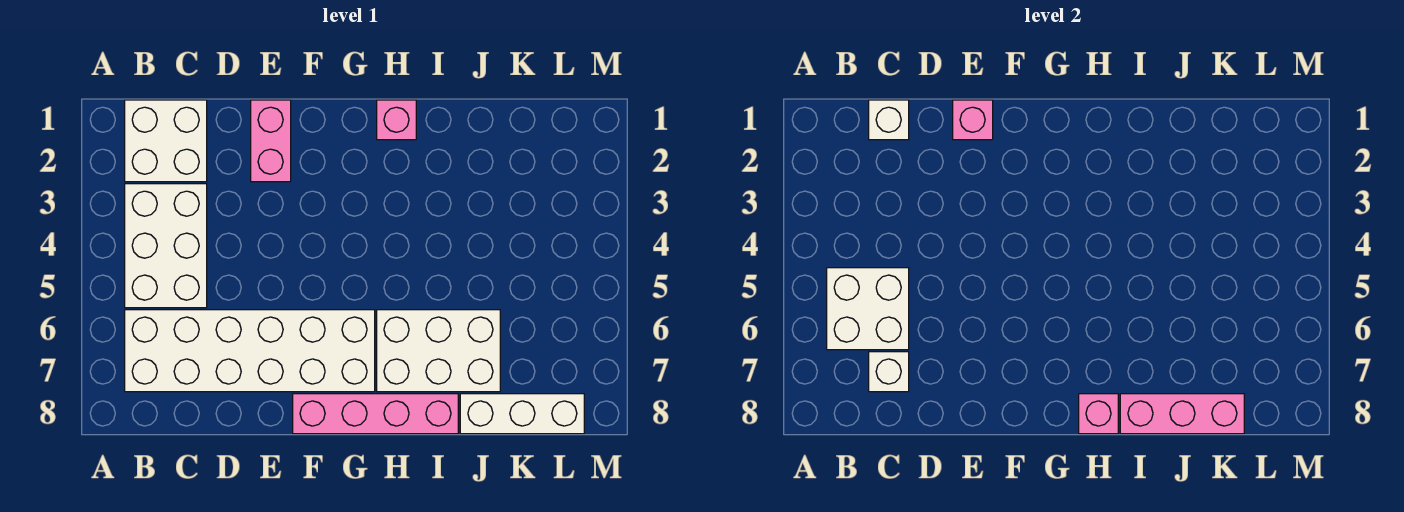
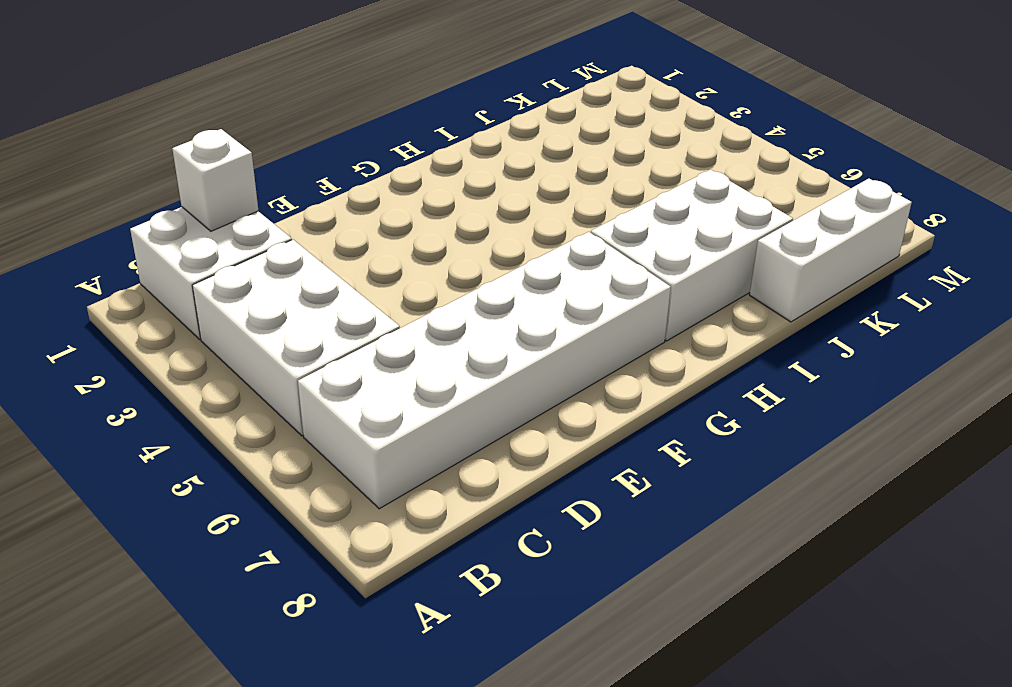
none -> pink brick E1:E2 level 1
none -> pink brick F8:I8 level 1
none -> pink brick H1 level 1

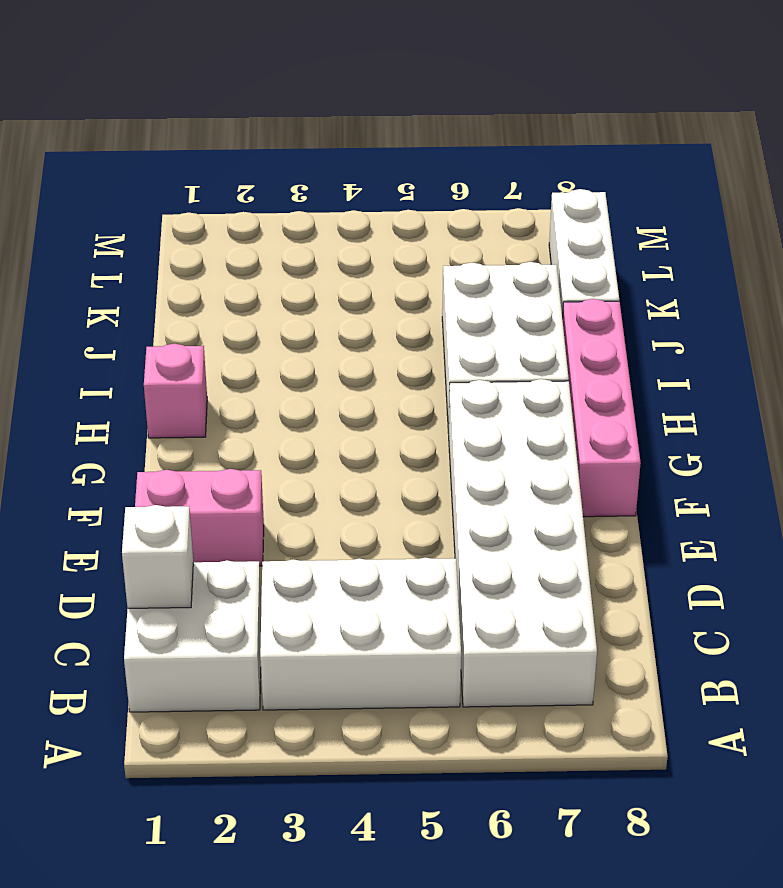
none -> white brick B5:C6 level 2
none -> white brick C7 level 2
none -> pink brick E1 level 2

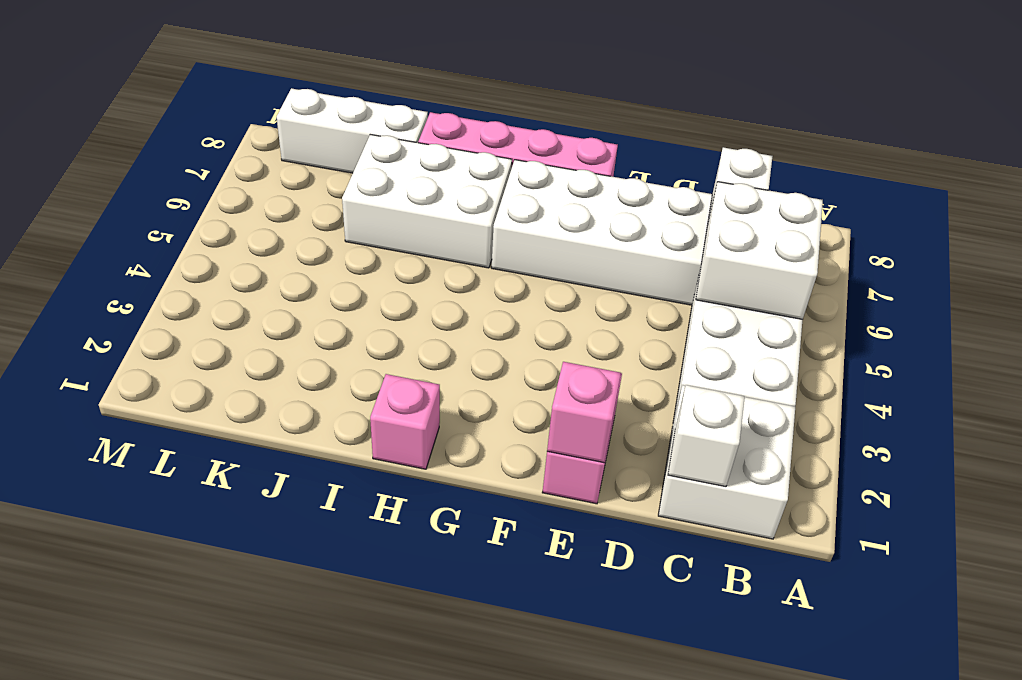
none -> pink brick H8 level 2
none -> pink brick I8:K8 level 2

